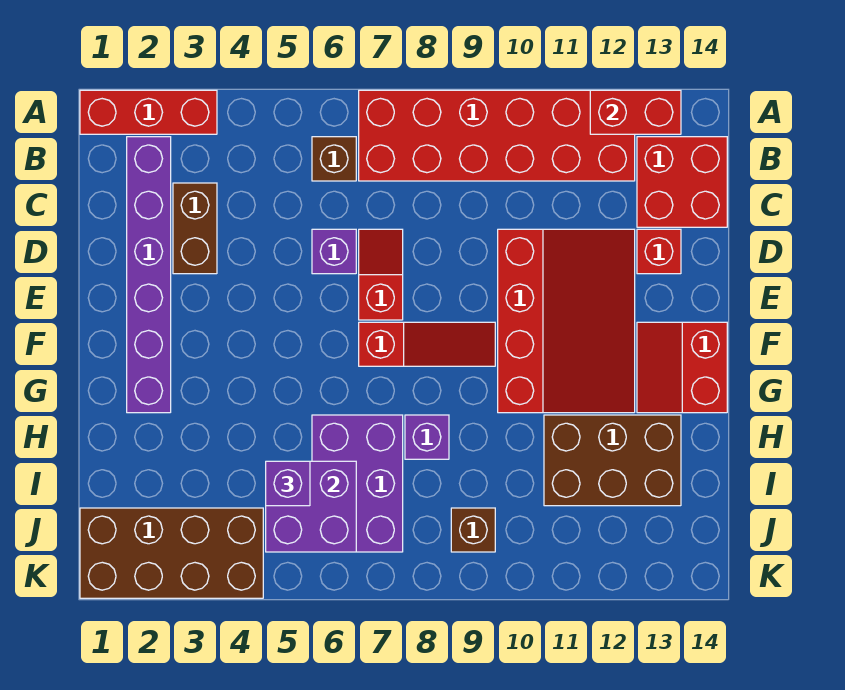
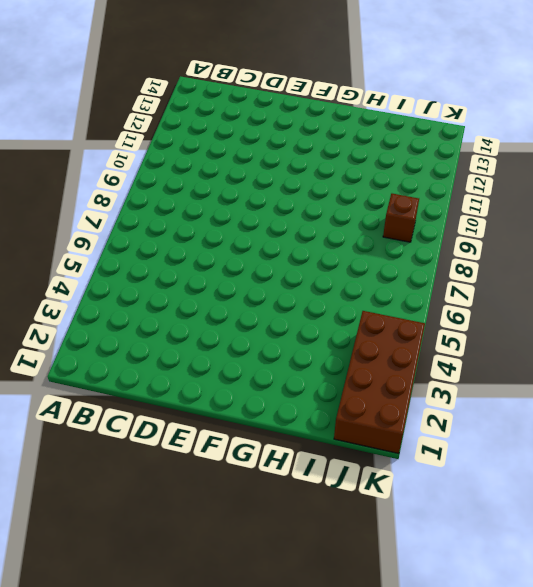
none -> red brick A1:A3 level 1
none -> red brick A7:B12 level 1
none -> purple brick B2:G2 level 1

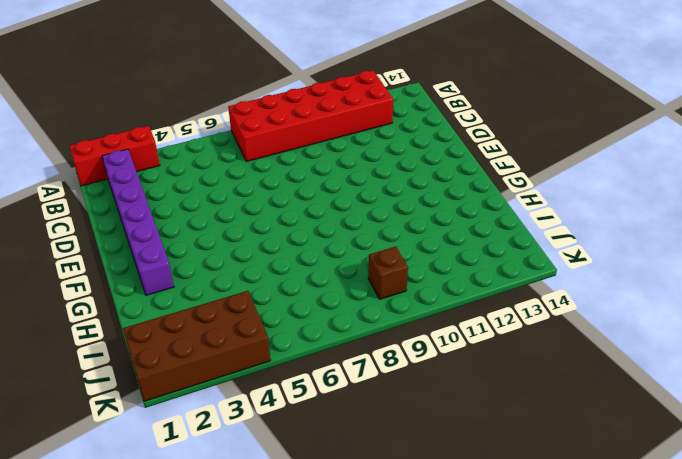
none -> brown brick B6 level 1
none -> red brick B13:C14 level 1
none -> brown brick C3:D3 level 1

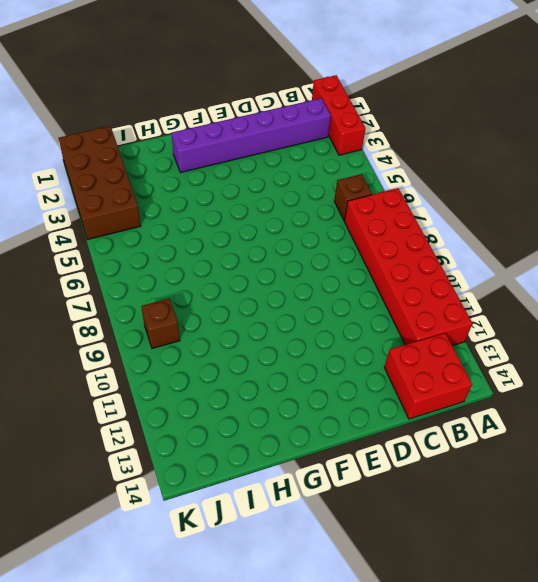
none -> brown brick C3:D3 level 1
none -> purple brick D6 level 1
none -> red slope D7:E7 level 1 top E

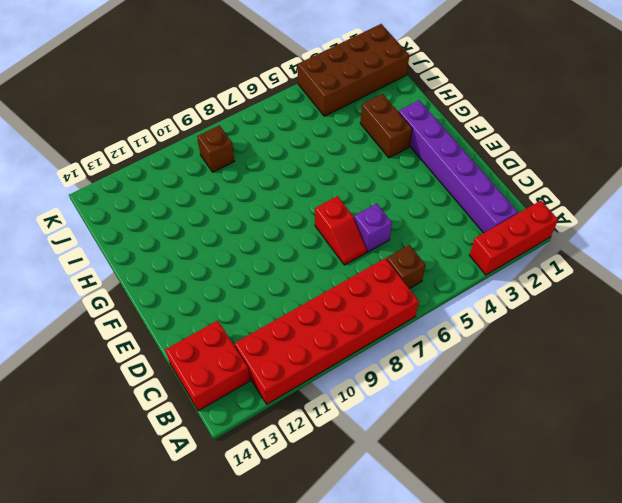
brown brick G3:H3 level 1 -> brown brick C3:D3 level 1
none -> red slope D10:G12 level 1 top 10
none -> red brick D13 level 1
none -> red slope F7:F9 level 1 top 7

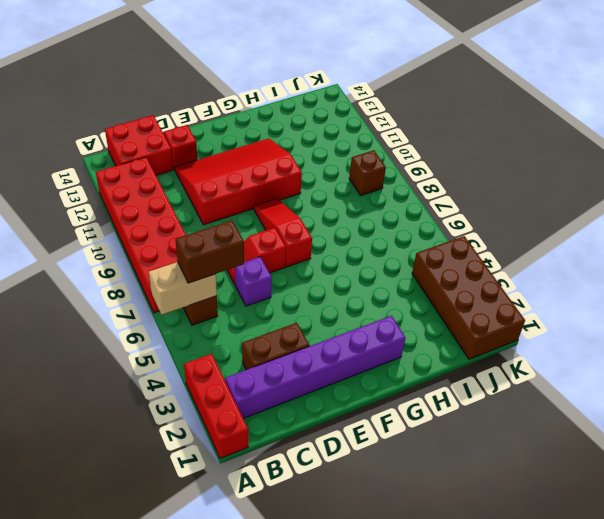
tan brick A6:B6 level 2 -> none
brown brick B6:C6 level 3 -> none
none -> red slope F13:G14 level 1 top 14
none -> purple brick H6:J7 level 1
none -> purple brick H8 level 1

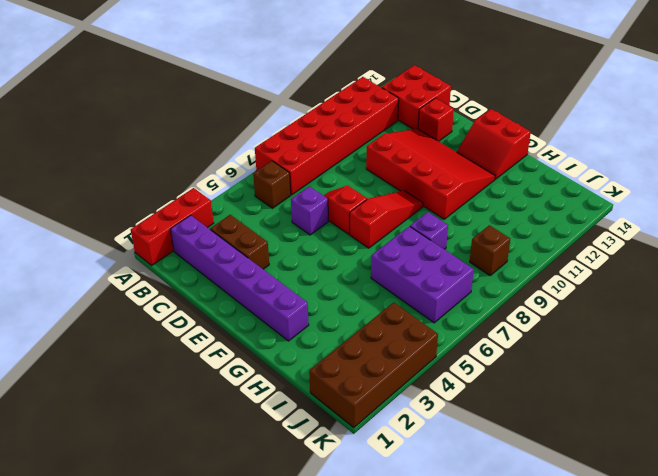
none -> brown brick H11:I13 level 1
none -> red brick A12:A13 level 2
none -> purple brick I5:J6 level 2

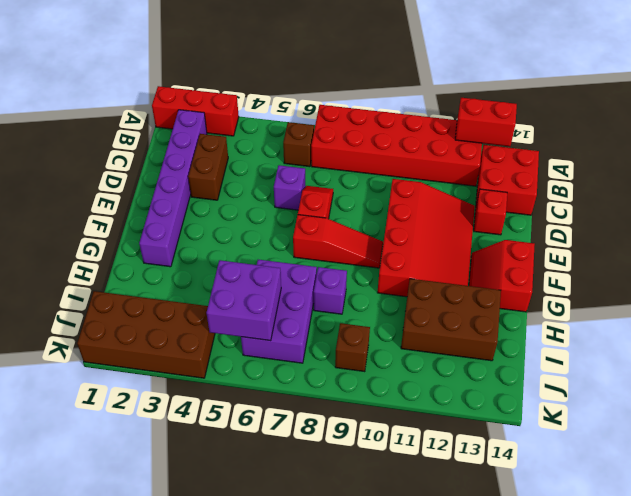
none -> purple brick I5 level 3

